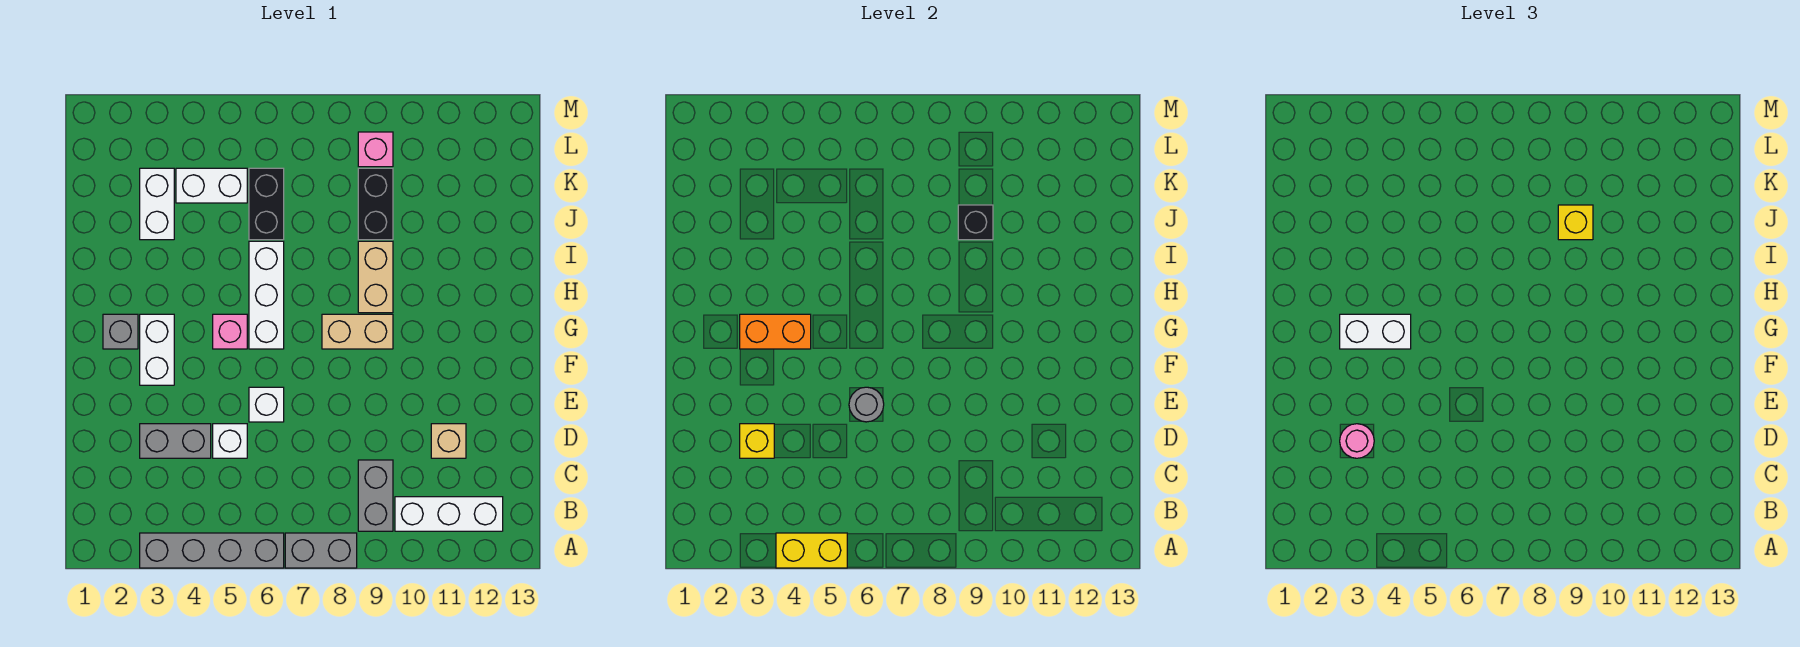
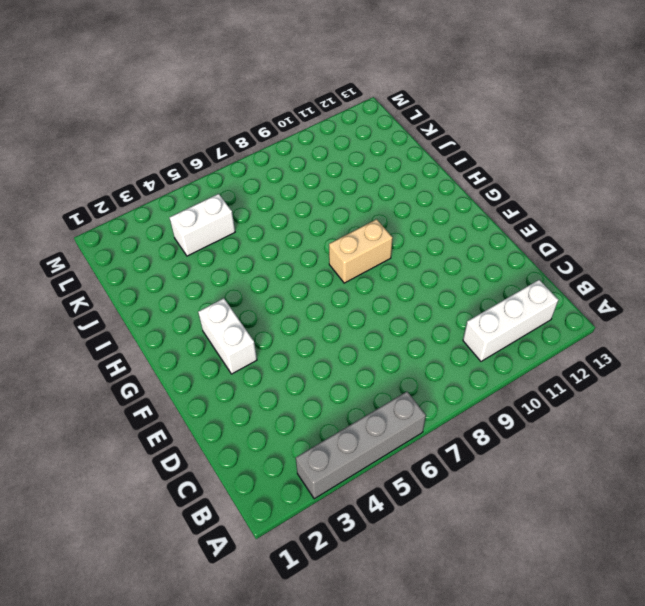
none -> grey brick A7:A8 level 1
none -> grey brick B9:C9 level 1
none -> grey brick D3:D4 level 1

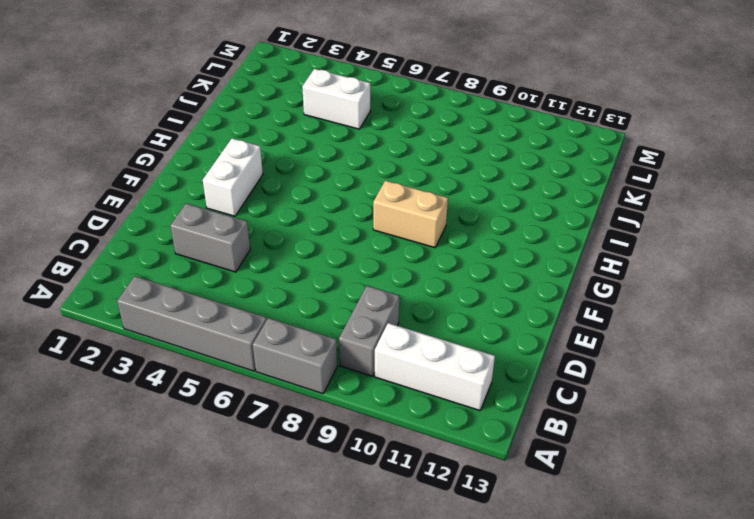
none -> white brick D5 level 1
none -> tan brick D11 level 1
none -> white brick E6 level 1

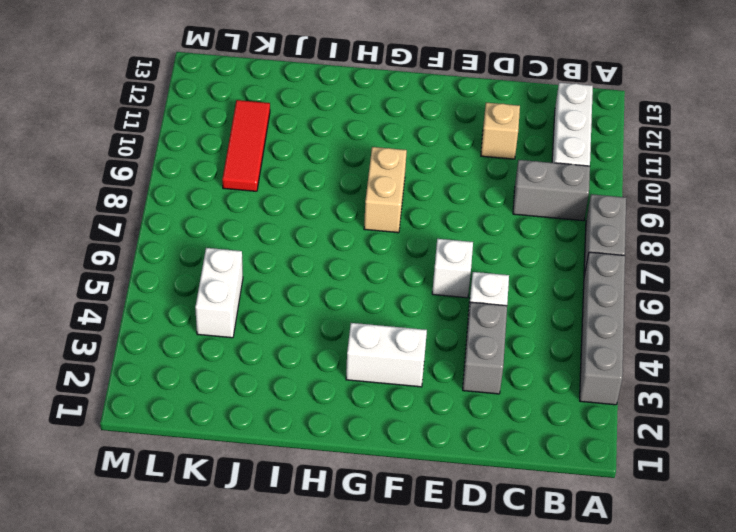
red tile K9:K11 level 1 -> black brick J9:K9 level 1
none -> grey brick G2 level 1
none -> pink brick G5 level 1
none -> white brick G6:I6 level 1

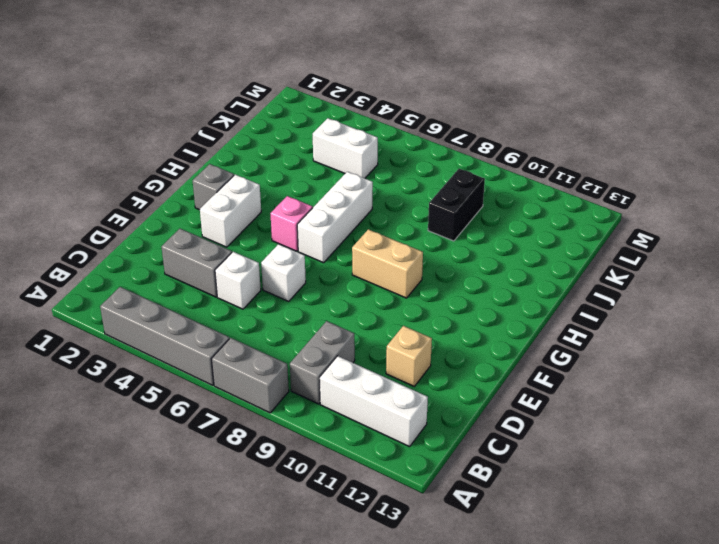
none -> tan brick H9:I9 level 1
none -> white brick J3:K3 level 1
none -> black brick J6:K6 level 1

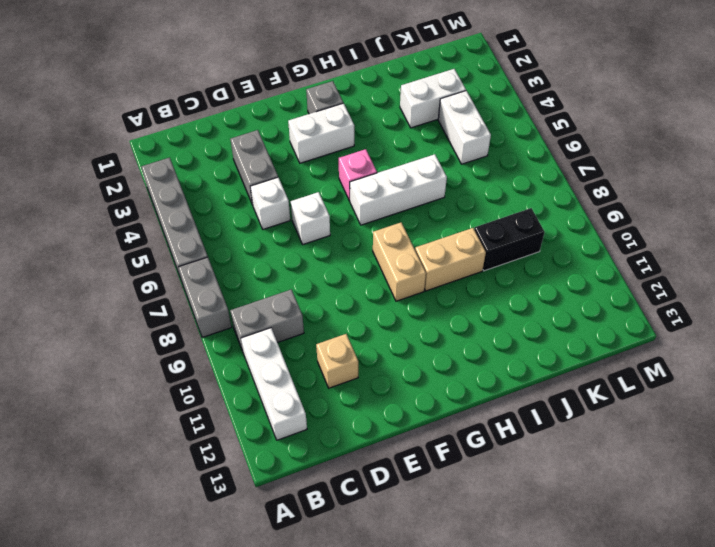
none -> black brick J6:K6 level 1
none -> pink brick L9 level 1
none -> yellow brick A4:A5 level 2

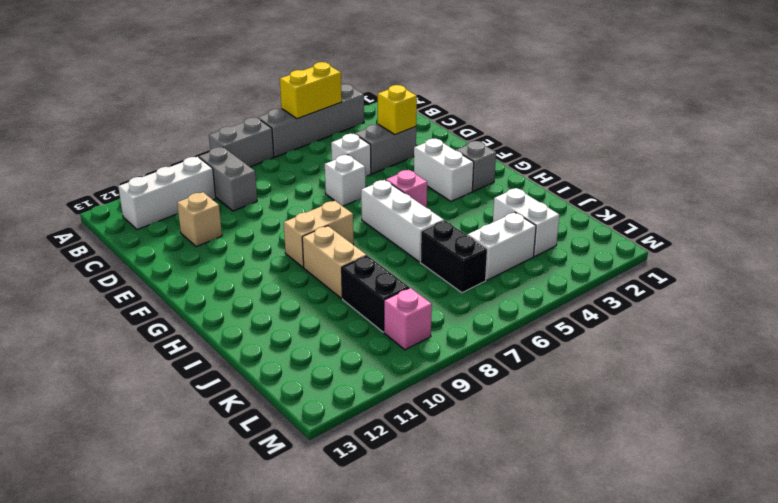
none -> grey round brick E6 level 2
none -> orange brick G3:G4 level 2
none -> black brick J9 level 2

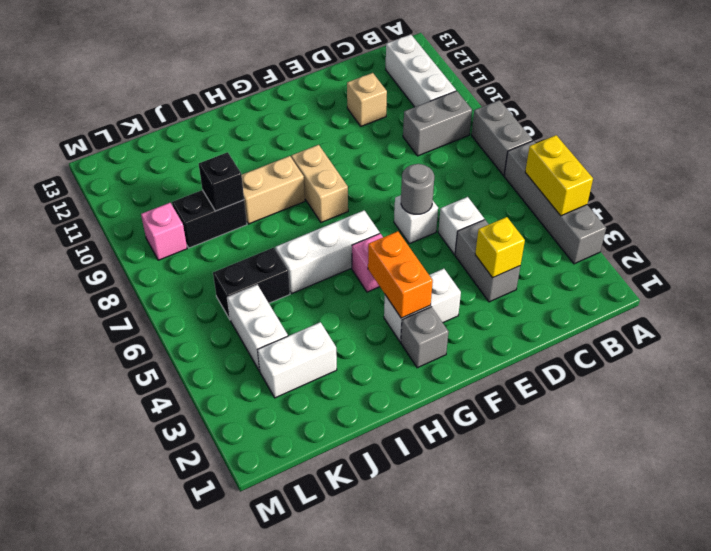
none -> pink round brick D3 level 3
none -> white brick G3:G4 level 3
none -> yellow brick J9 level 3

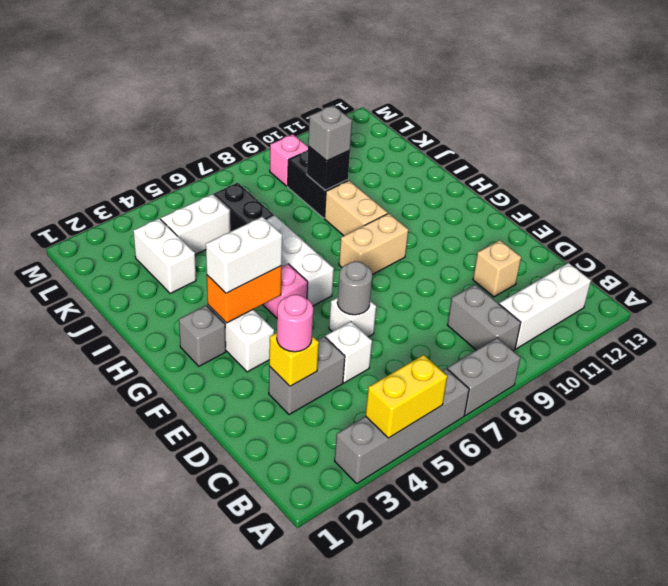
grey brick J9 level 3 -> yellow brick J9 level 3

